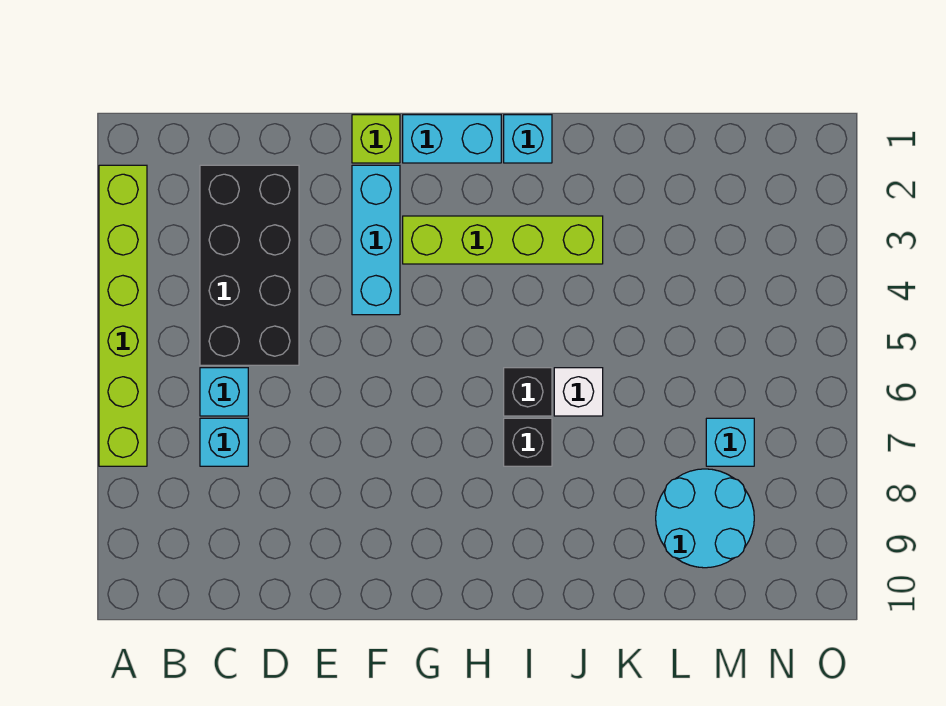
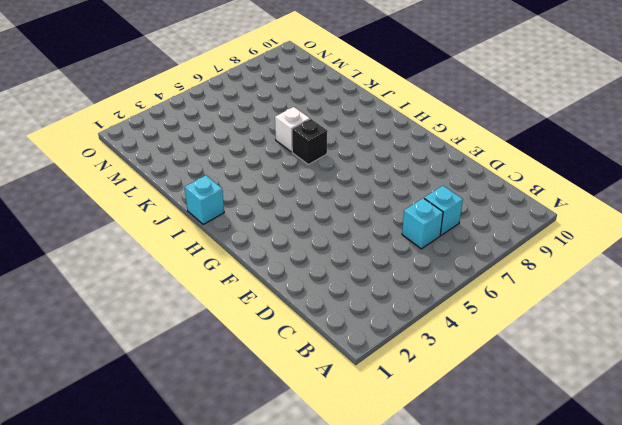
none -> lime brick A2:A7 level 1
none -> black brick C2:D5 level 1
none -> lime brick F1 level 1

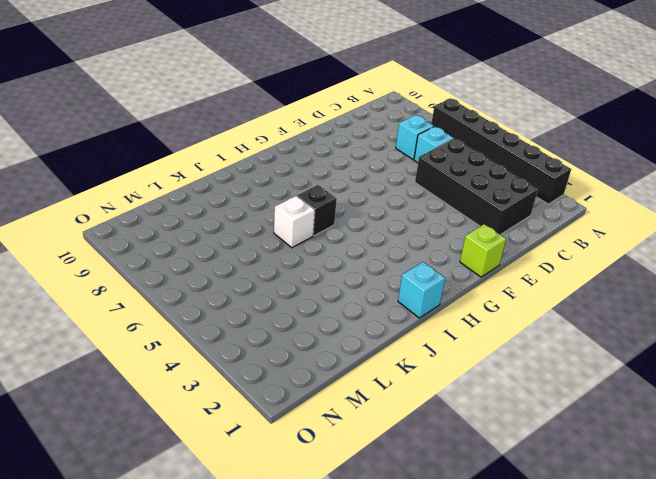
black brick A2:A7 level 1 -> lime brick A2:A7 level 1
none -> cyan brick F2:F4 level 1
none -> cyan brick G1:H1 level 1
none -> lime brick G3:J3 level 1

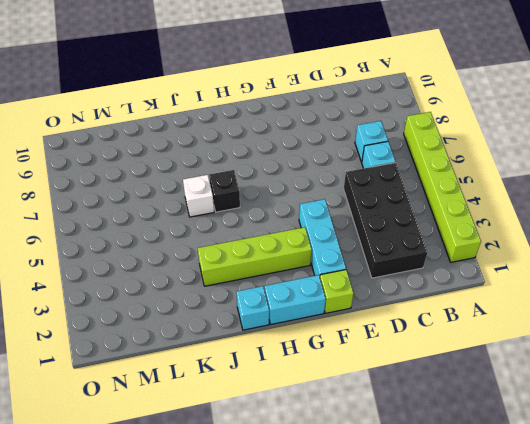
none -> black brick I7 level 1
none -> cyan round brick L8:M9 level 1
none -> cyan brick M7 level 1

